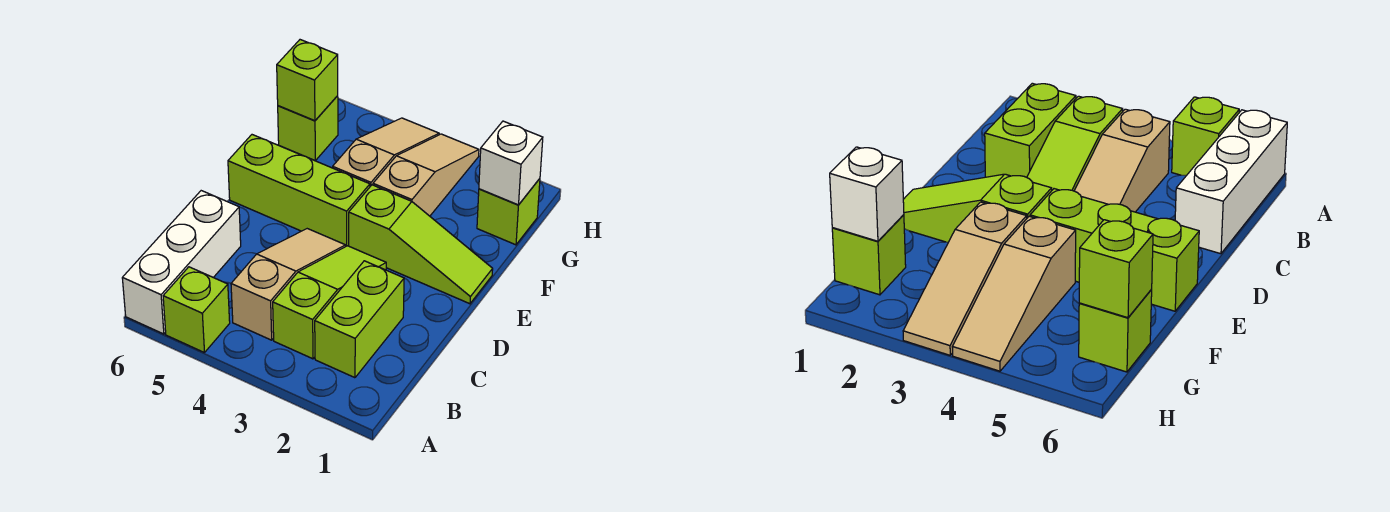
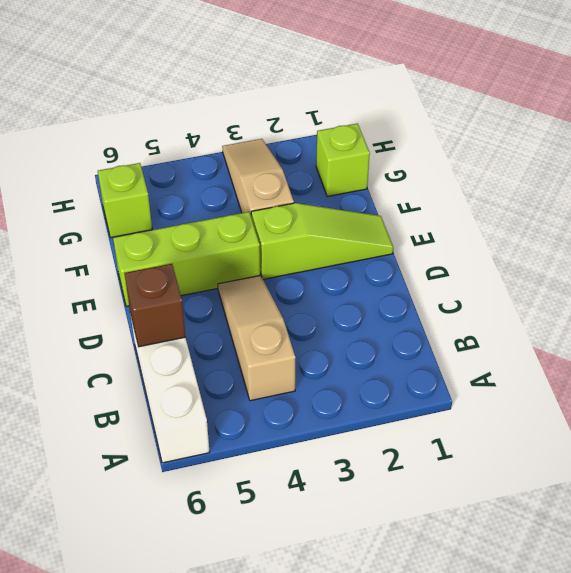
brown brick C6 level 2 -> none
none -> lime brick A5 level 1
none -> lime brick B2:C2 level 1
none -> lime slope B3:D3 level 1 top B

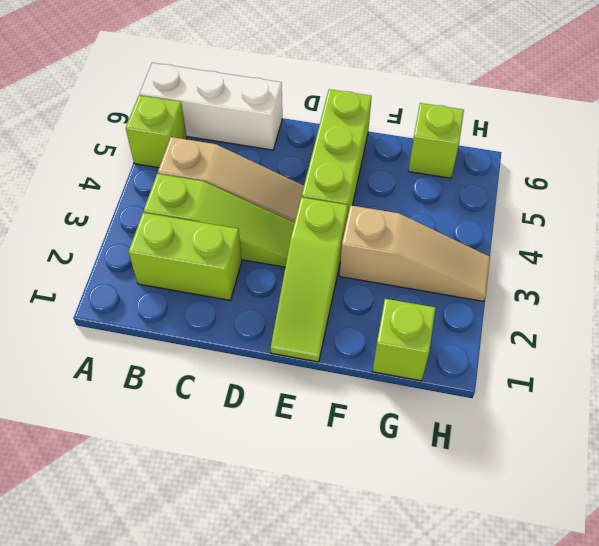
none -> tan slope F4:H4 level 1 top F
none -> white brick G1 level 2
none -> lime brick G6 level 2

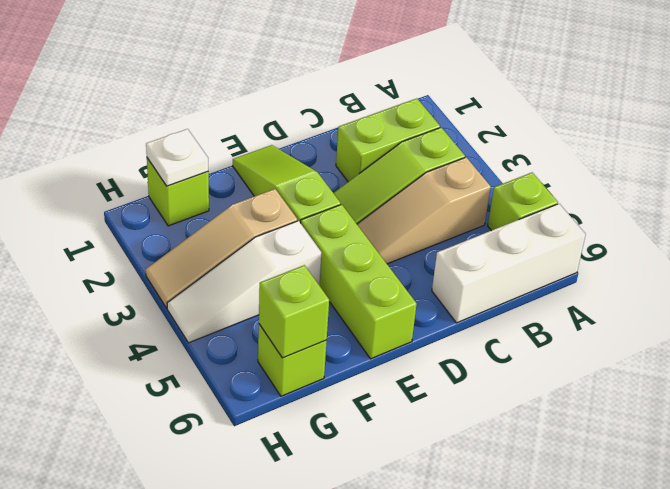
white slope F4:H4 level 1 top F -> tan slope F4:H4 level 1 top F
white plate G1 level 2 -> white brick G1 level 2

